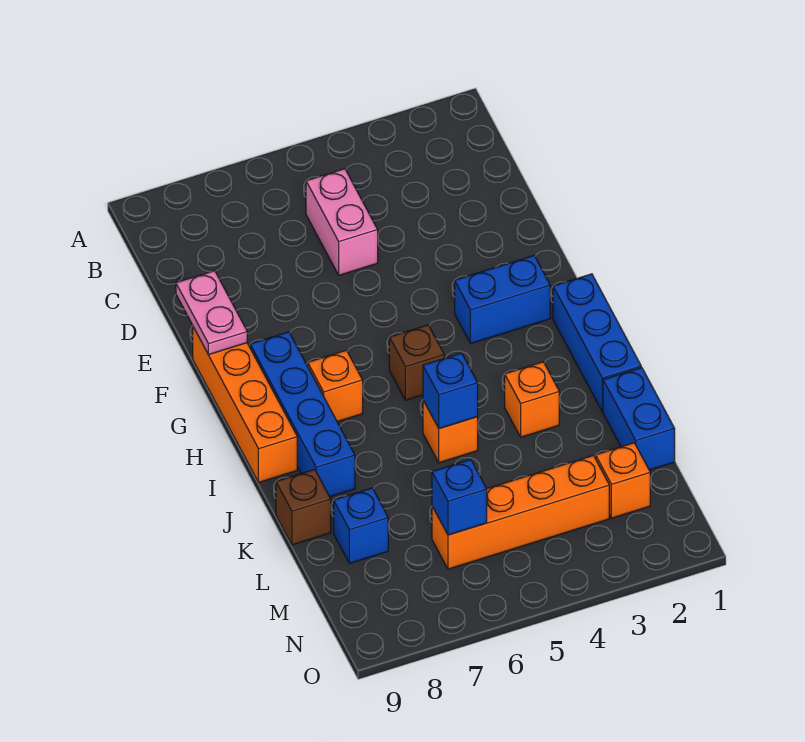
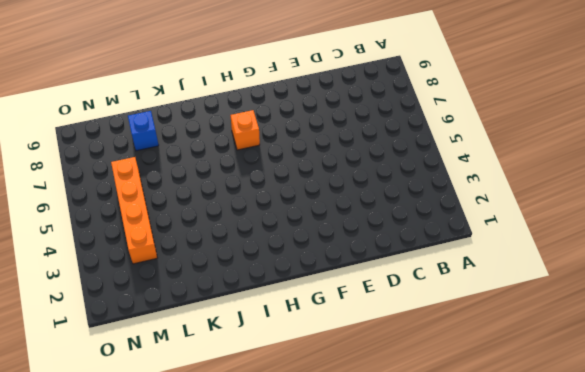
none -> pink brick C5:D5 level 1
none -> orange brick F9:I9 level 1
none -> blue brick G2:G3 level 1

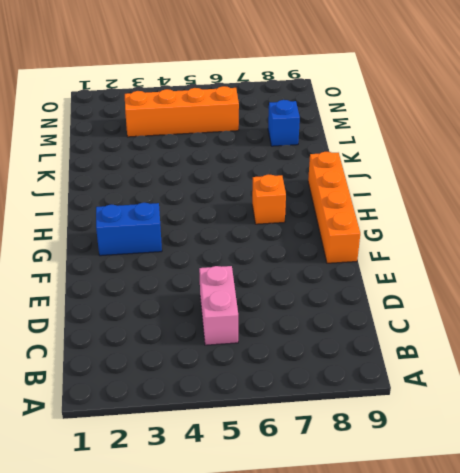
none -> blue brick G8:J8 level 1
none -> blue brick H1:J1 level 1
none -> brown brick H5 level 1

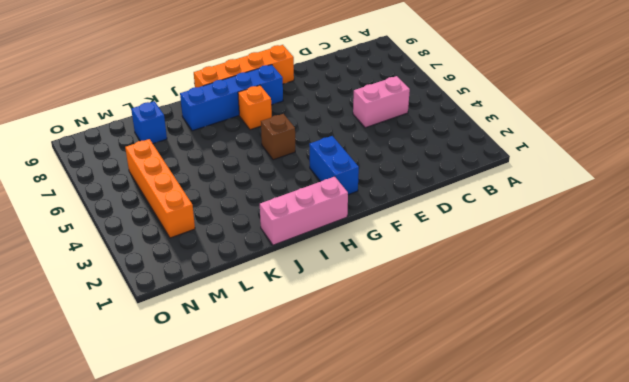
pink brick H1:J1 level 1 -> blue brick H1:J1 level 1
none -> orange brick J3 level 1
none -> orange brick J5 level 1
none -> blue brick K1:L1 level 1

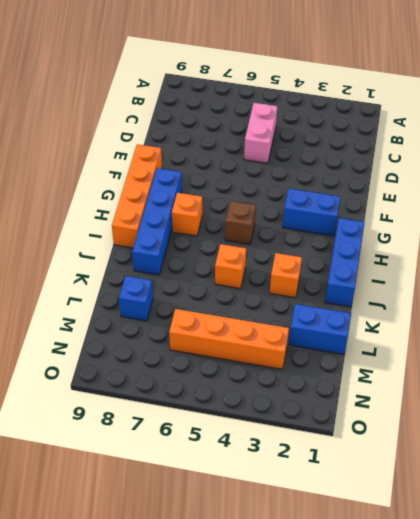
blue brick L1:L2 level 1 -> blue brick K1:L1 level 1
none -> brown brick K9 level 1
none -> orange brick M2 level 1
none -> pink plate E9:F9 level 2

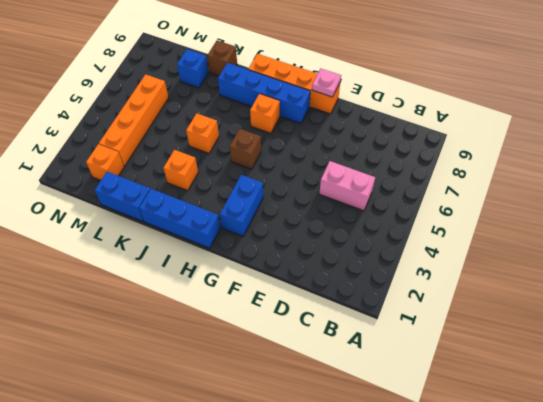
pink plate F9 level 2 -> pink plate E9:F9 level 2
none -> blue brick J5 level 2
none -> blue brick M6 level 2

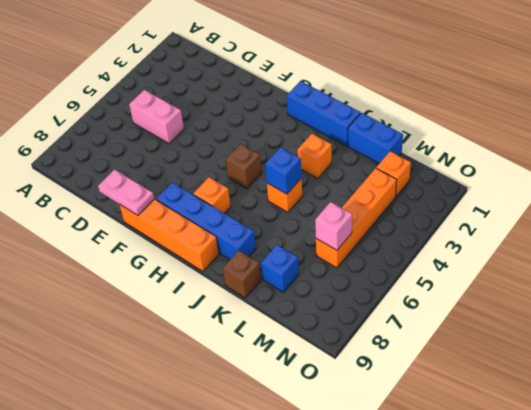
pink brick M6 level 2 -> blue brick M6 level 2
none -> blue brick G2:G3 level 1

